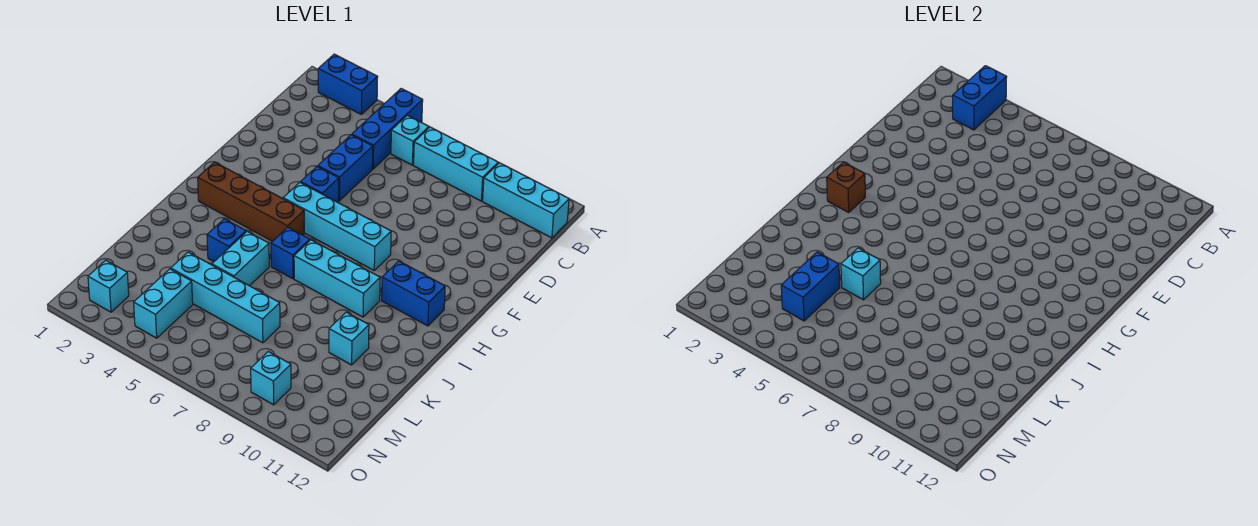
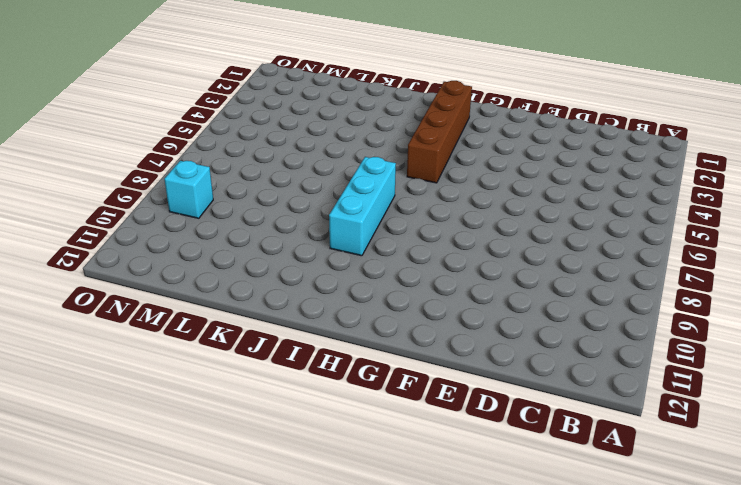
none -> blue brick A2:A3 level 1
none -> blue brick A5:C5 level 1
none -> cyan brick B6 level 1

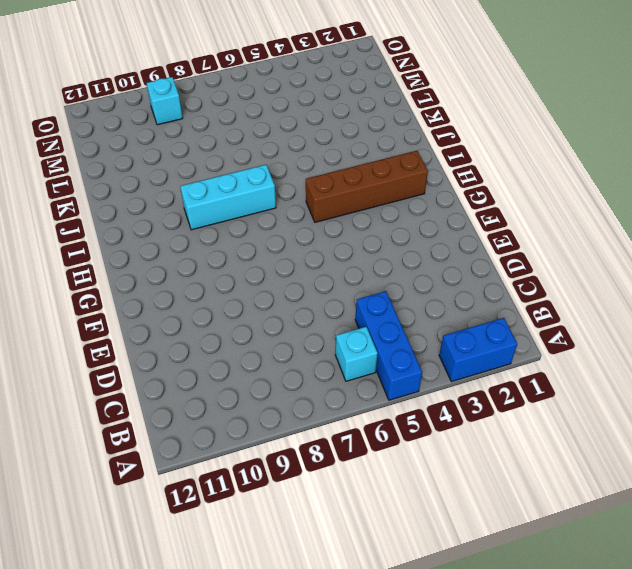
none -> cyan brick B7:B9 level 1
none -> cyan brick B10:B12 level 1
none -> blue brick D5:E5 level 1

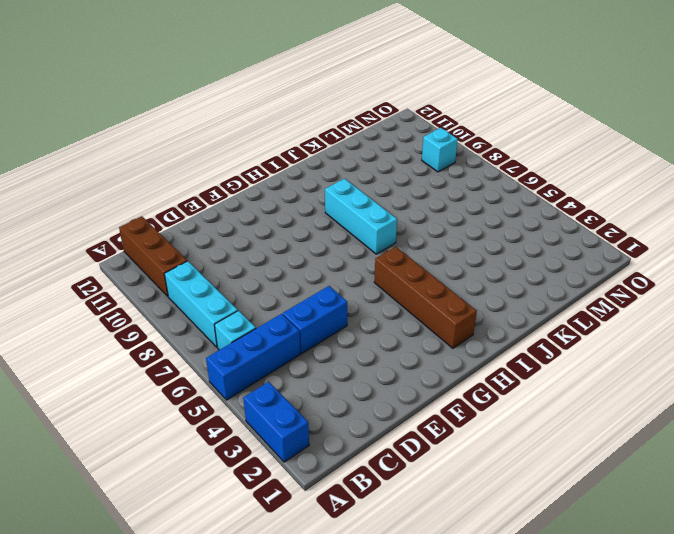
brown brick B10:B12 level 1 -> cyan brick B10:B12 level 1
none -> blue brick F5 level 1
none -> cyan brick G5:G8 level 1
none -> blue brick H10:H11 level 1

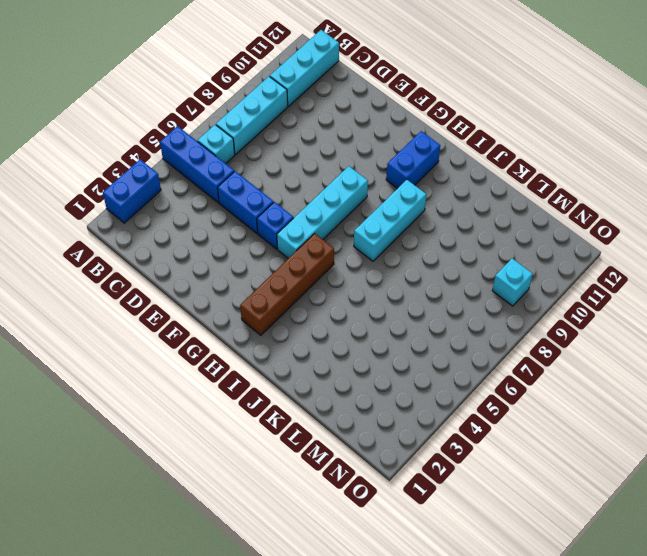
none -> blue brick I6 level 1
none -> blue brick J4 level 1
none -> cyan brick J5:K5 level 1

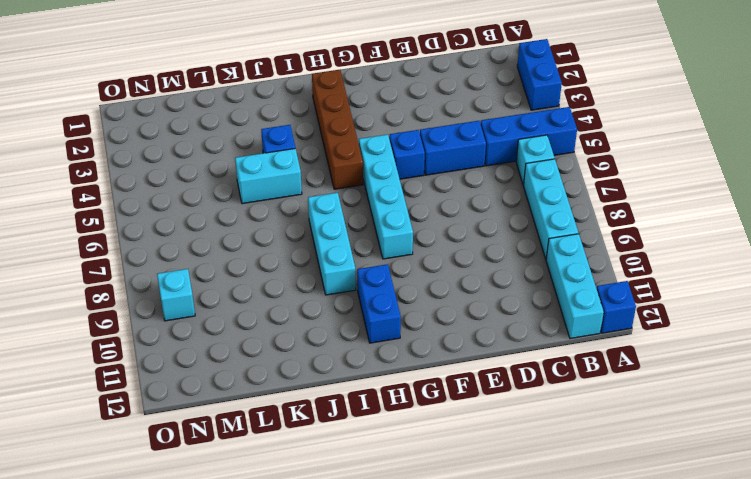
blue brick A12 level 1 -> blue brick I6 level 1
none -> cyan brick K10 level 1
none -> cyan brick L4:L7 level 1
none -> cyan brick M4:N4 level 1

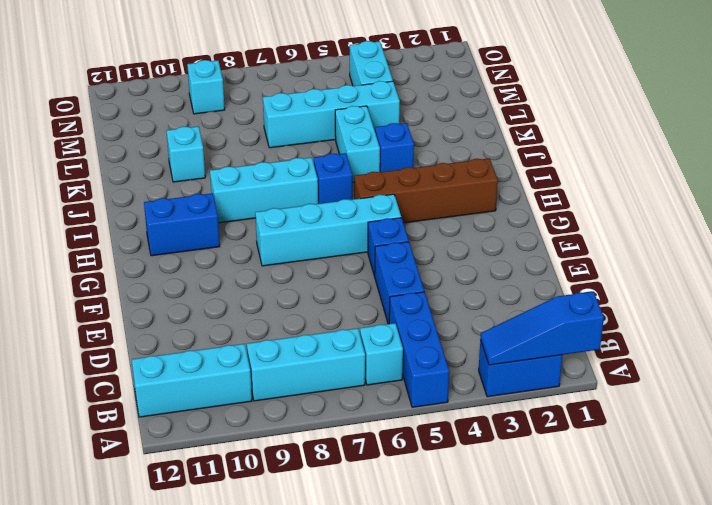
blue slope A1:A3 level 2 top 1 -> blue brick A3:B3 level 2
none -> cyan brick N2 level 1
none -> brown brick H2 level 2
none -> cyan brick K5 level 2

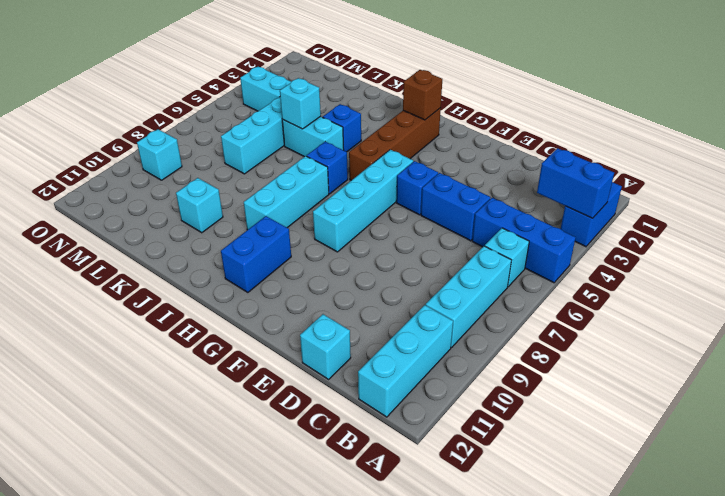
cyan brick D12 level 1 -> cyan brick N2 level 1
none -> blue brick L4:M4 level 2

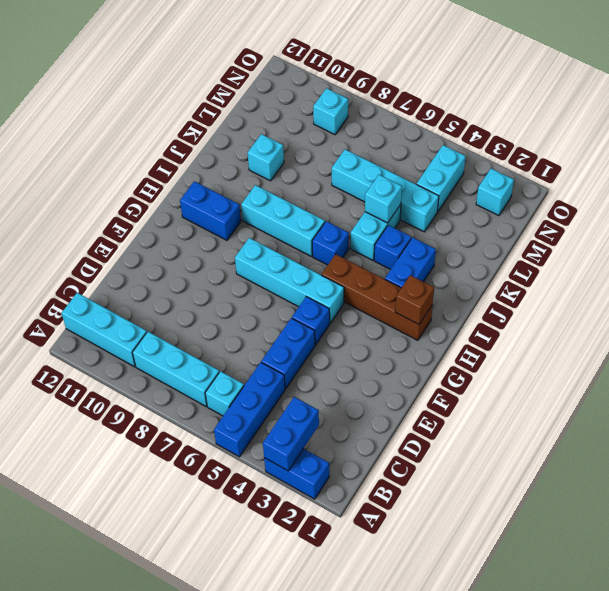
blue brick I3:J3 level 1 -> blue brick L4:M4 level 2

